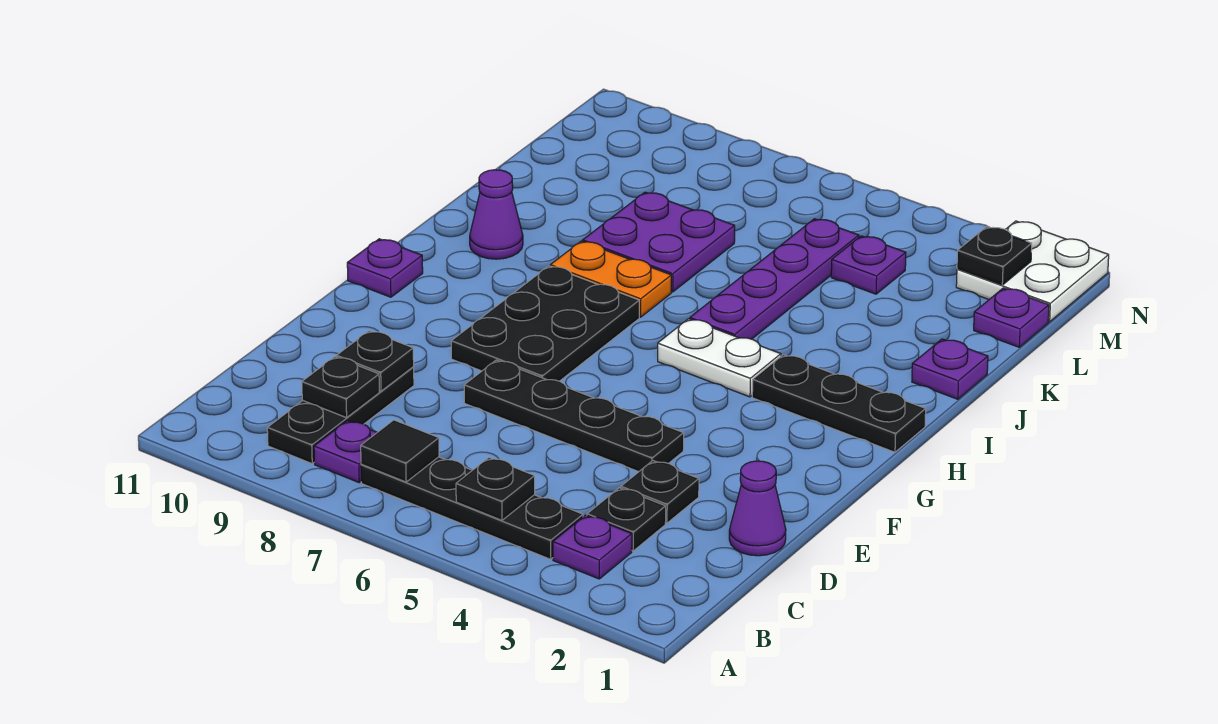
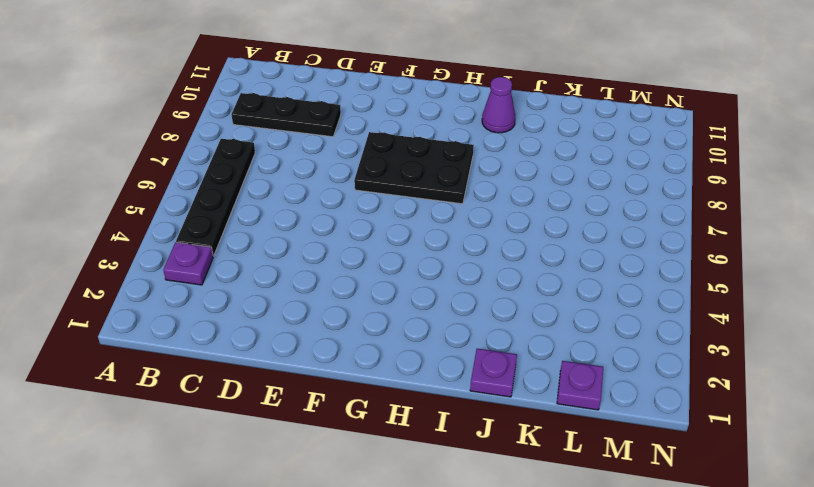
none -> purple plate B8 level 1
none -> black plate C3 level 1
none -> purple cone D1 level 1

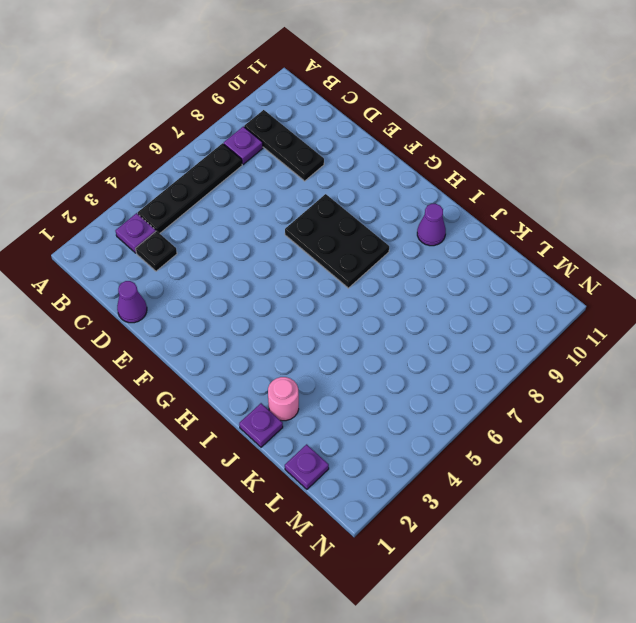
pink round brick J2 level 1 -> none
none -> black plate D3 level 1
none -> black plate E4:E7 level 1
none -> purple plate G11 level 1

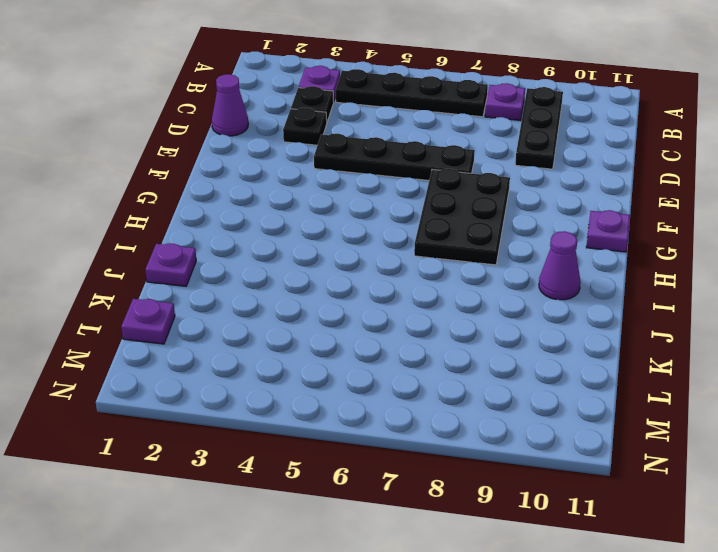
none -> black plate H1:H3 level 1
none -> white plate H4:H5 level 1
none -> purple plate I5:L5 level 1

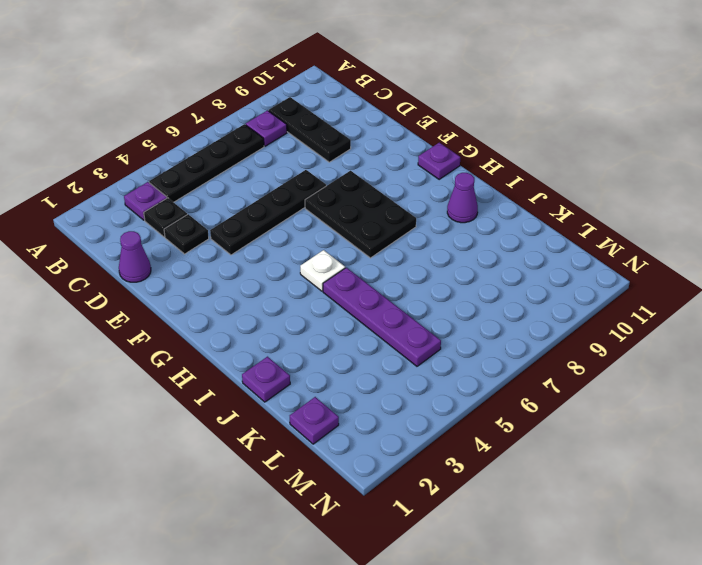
white plate H5 level 1 -> white plate H4:H5 level 1
none -> black plate H1:H3 level 1
none -> orange plate I7:I8 level 1
none -> purple plate J7:K8 level 1

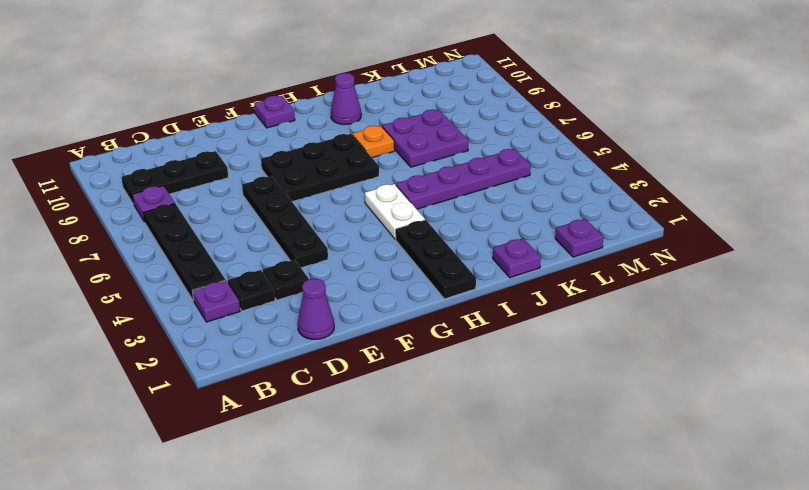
orange plate I8 level 1 -> orange plate I7:I8 level 1
none -> purple plate L4 level 1
none -> white plate M1:N2 level 1
none -> black plate B5 level 2

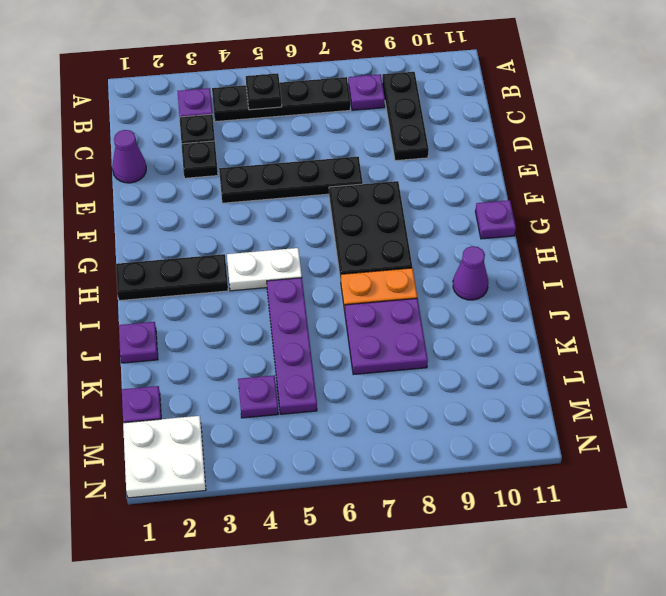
none -> black tile B7 level 2
none -> black plate C9 level 2
none -> black plate D9 level 2

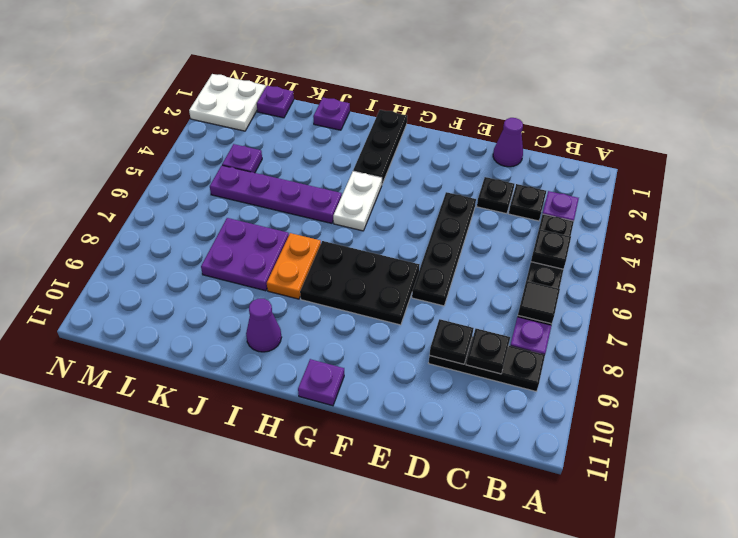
none -> black plate M2 level 2

